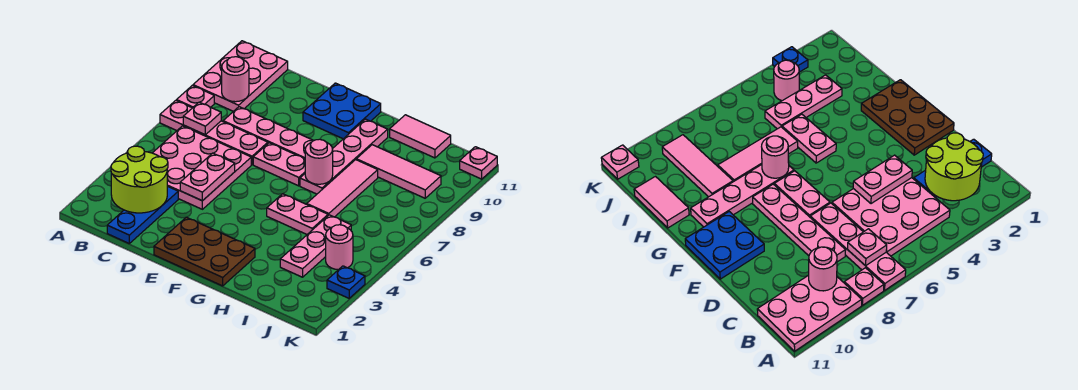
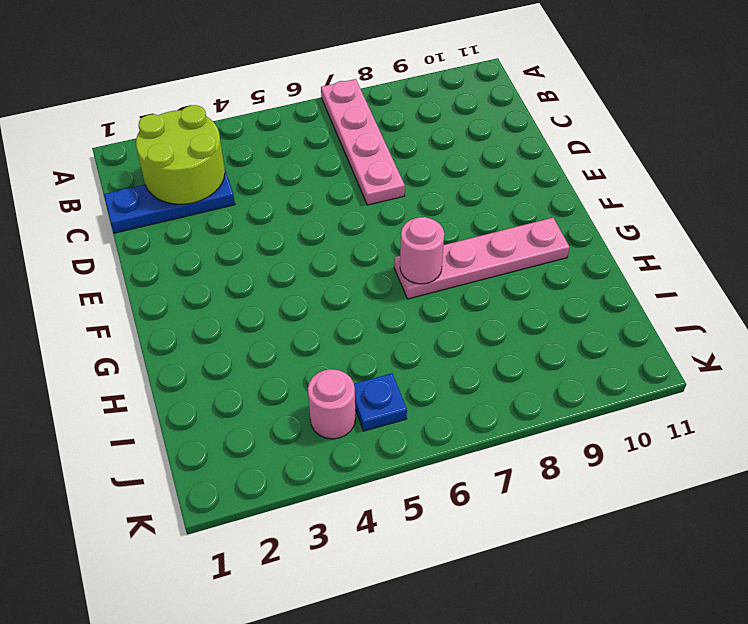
blue plate J5 level 1 -> blue plate K3 level 1
none -> pink plate A8 level 1
none -> pink plate A9:B11 level 1
none -> pink plate B4:D6 level 1

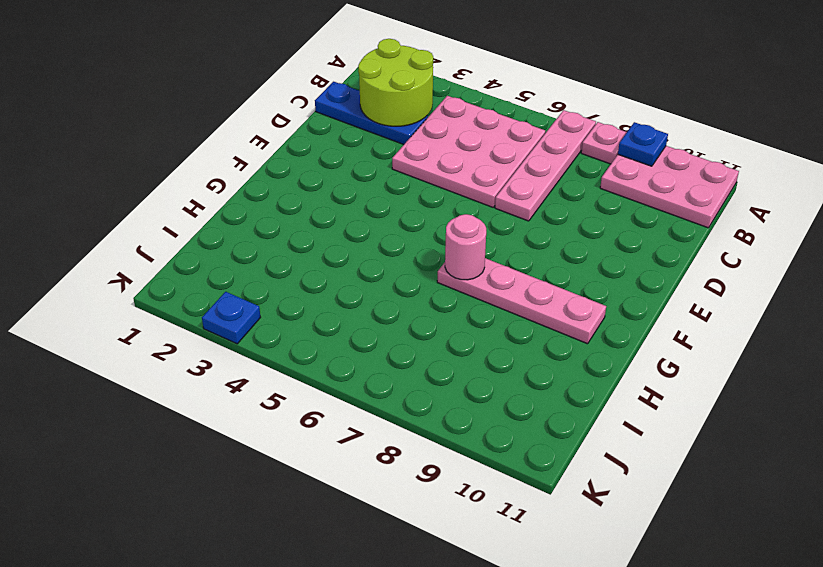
blue plate A9 level 2 -> none
none -> pink plate C8:F8 level 1
none -> brown plate E1:G2 level 1
none -> pink plate E7:F7 level 1

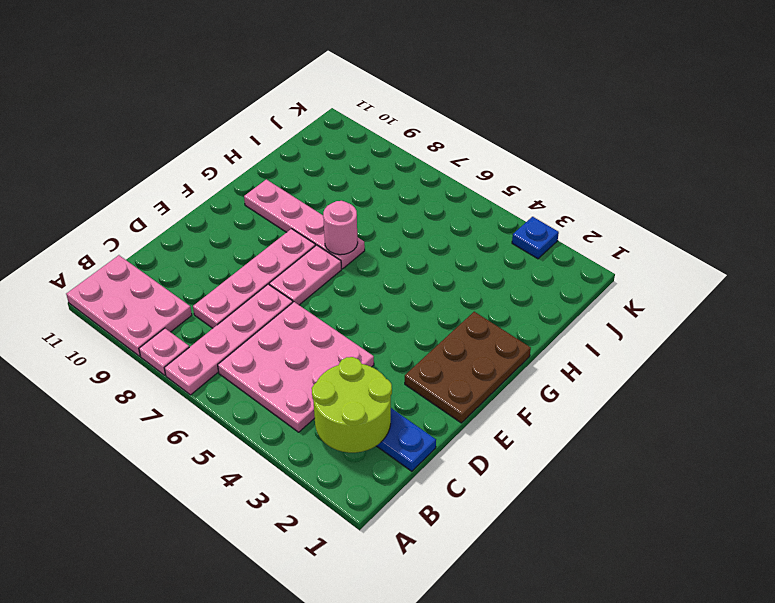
none -> blue plate E10:F11 level 1
none -> pink plate G5:H5 level 1
none -> pink tile H6:H8 level 1

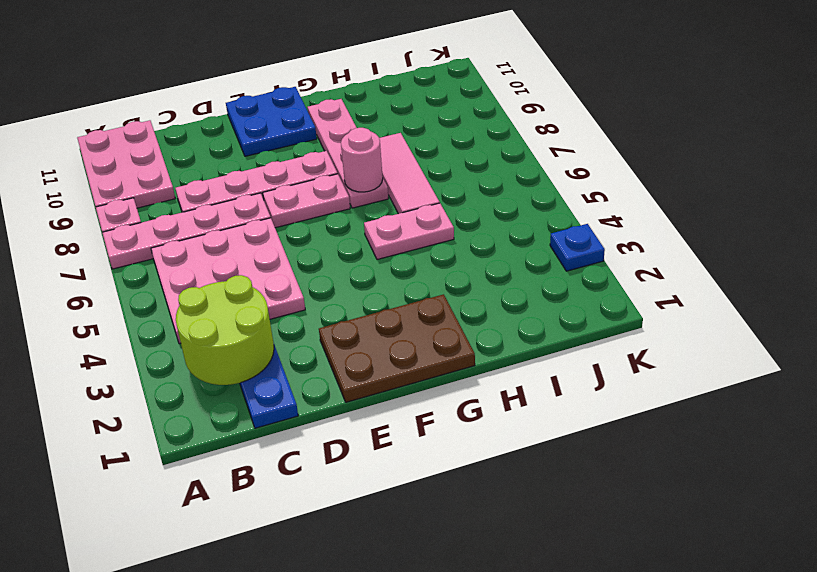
none -> pink tile H9:J9 level 1
none -> pink tile H11:I11 level 1
none -> pink plate I3:I5 level 1

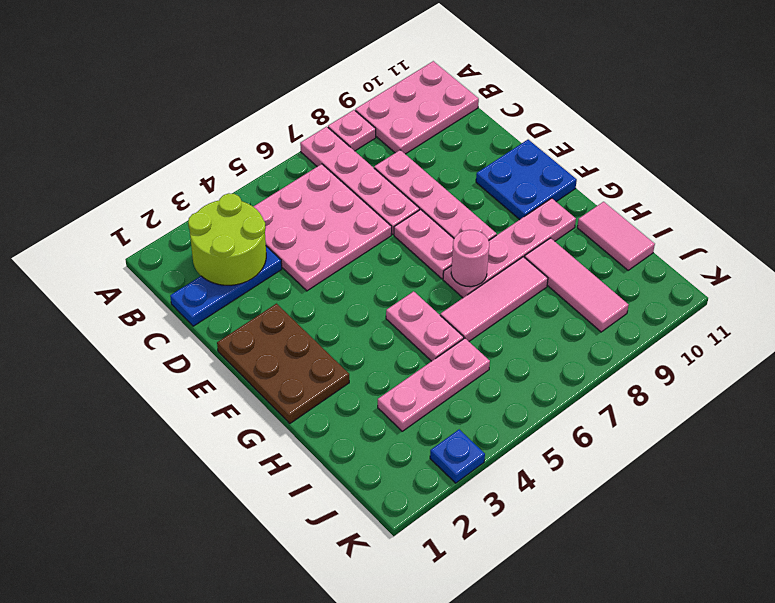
none -> pink round brick J4 level 1
none -> pink plate K11 level 1
none -> pink plate B7 level 2

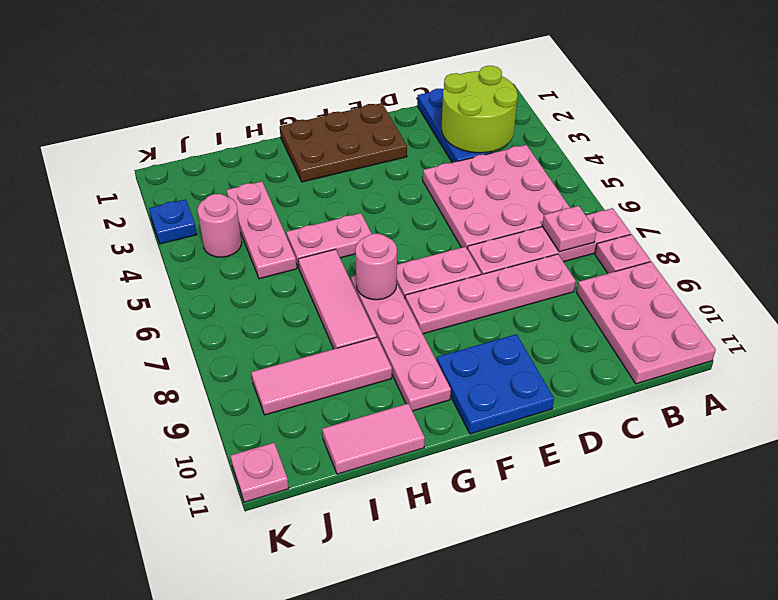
none -> pink round brick B9 level 2
none -> pink plate D4:D5 level 2

